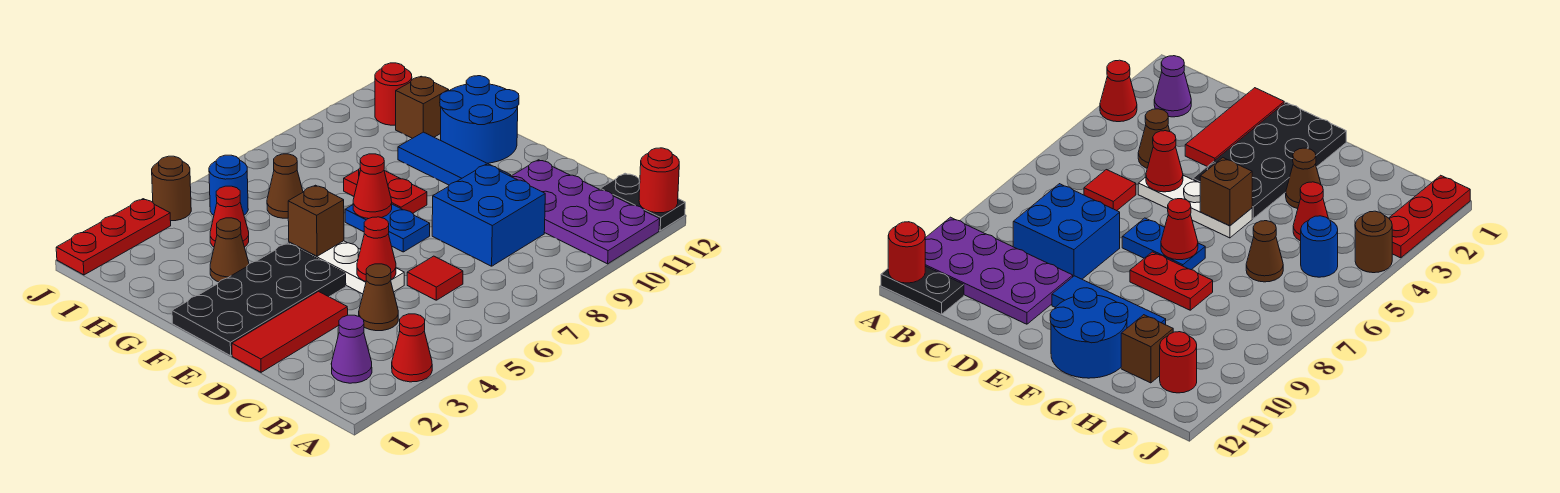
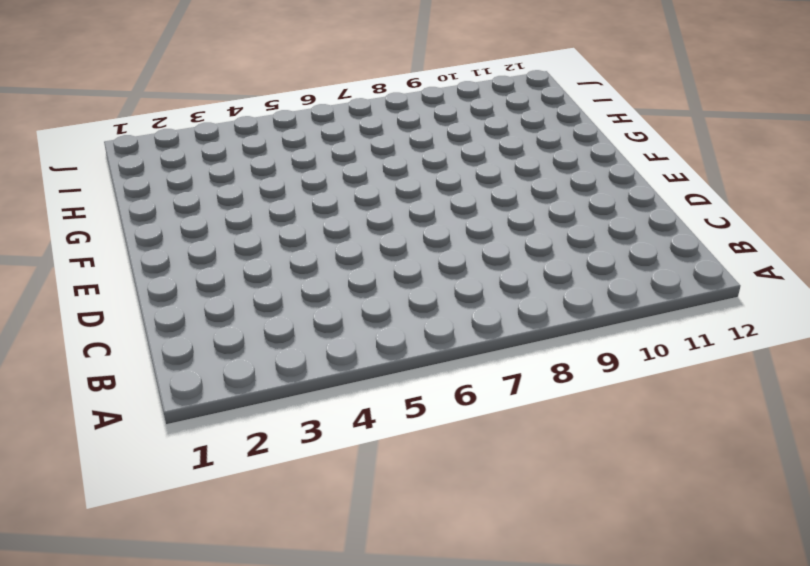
none -> red cone A3 level 1
none -> purple plate A10:D11 level 1
none -> black plate A12:B12 level 1

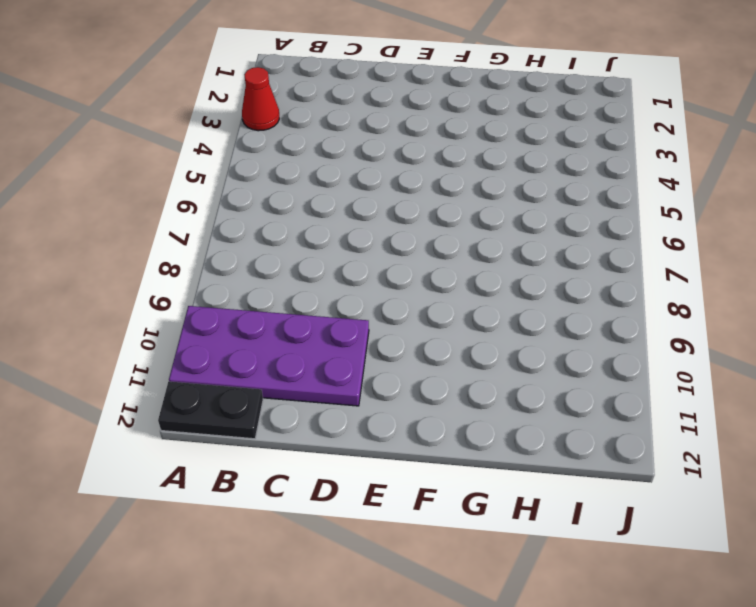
none -> purple cone B2 level 1
none -> brown cone C4 level 1
none -> red tile C6 level 1

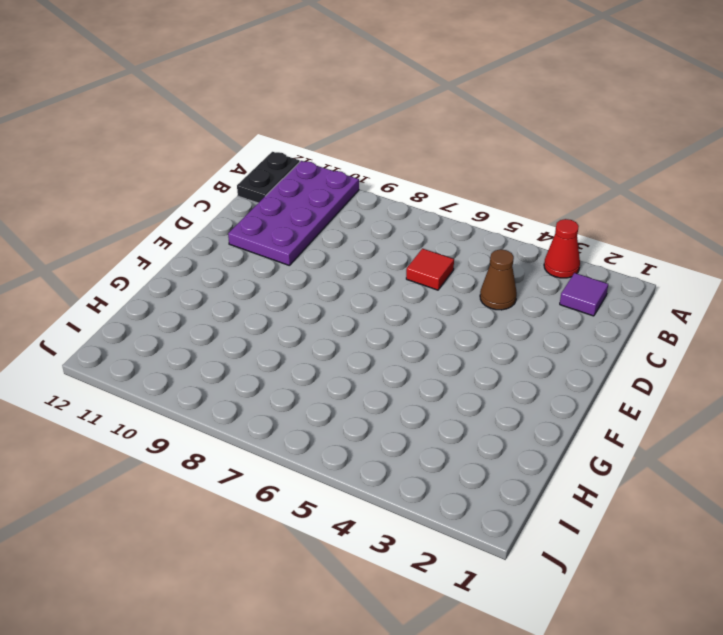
purple tile B2 level 1 -> purple cone B2 level 1
none -> blue brick C8:D9 level 1
none -> red tile D1:D3 level 1
none -> white plate D5:F5 level 1

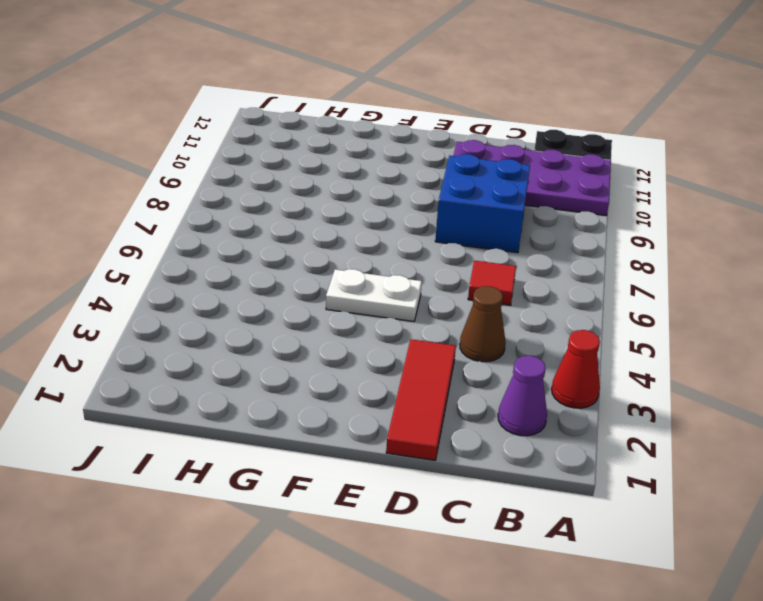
white plate E5:F5 level 1 -> white plate D5:F5 level 1
none -> black plate E1:F4 level 1
none -> blue plate E7:F7 level 1
none -> blue tile E10:G10 level 1

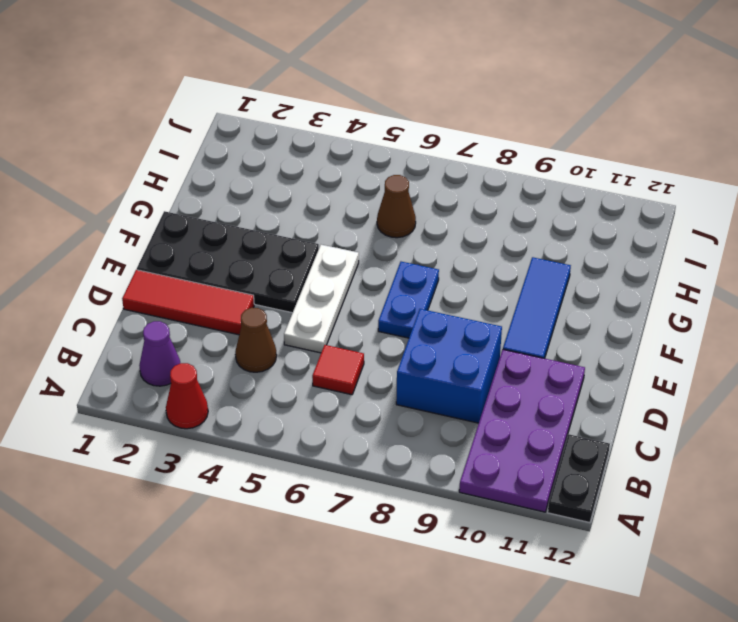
none -> red plate F8:G8 level 1
none -> blue round brick F11:G12 level 1
none -> brown cone G3 level 1

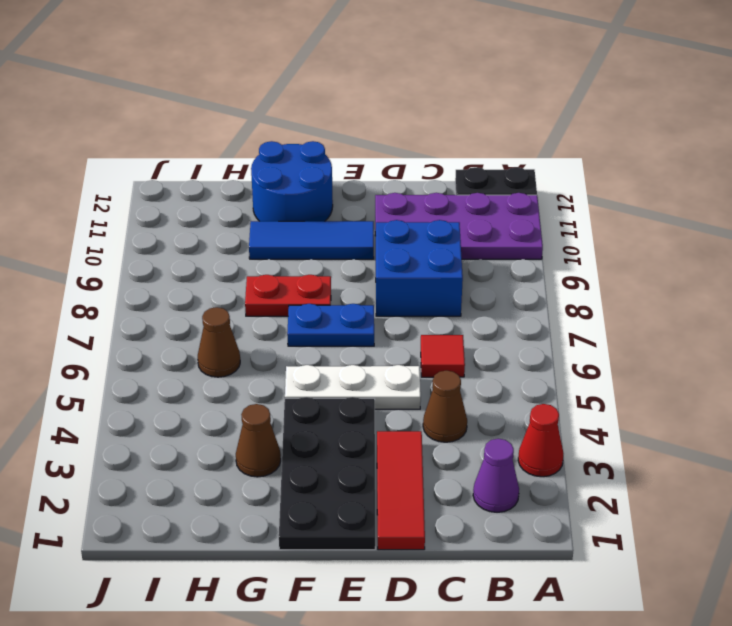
none -> red cone H4 level 1
none -> brown brick H11 level 1
none -> blue round brick I5 level 1

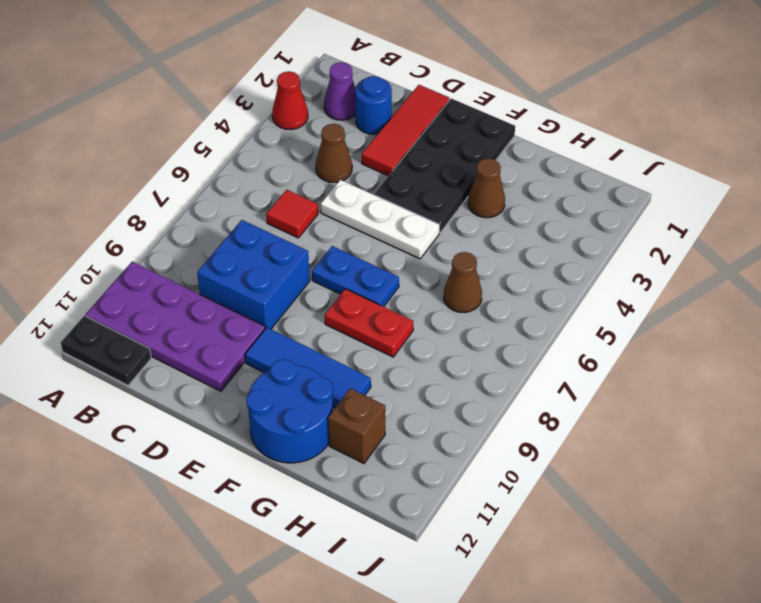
blue round brick C2 level 1 -> blue round brick I5 level 1
none -> red cone H4 level 1
none -> red round brick I11 level 1
none -> red plate J1:J3 level 1

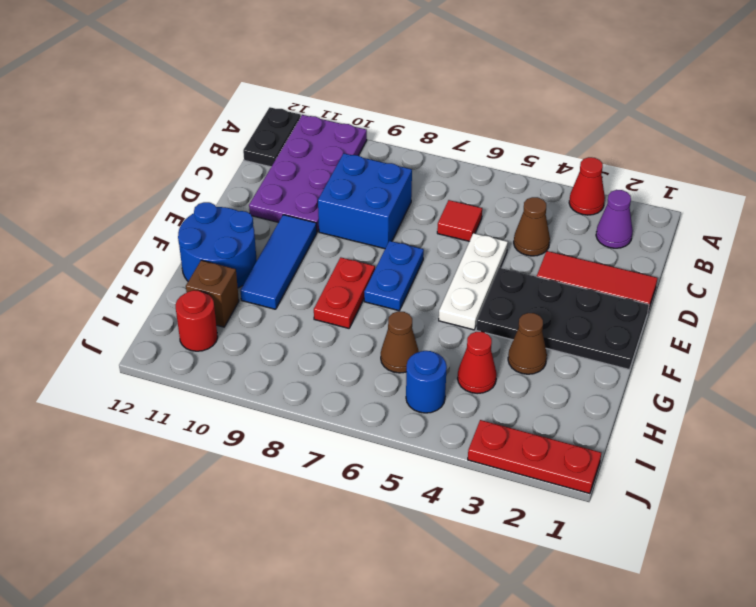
none -> brown round brick J4 level 1
none -> red round brick A12 level 2
none -> red cone D5 level 2

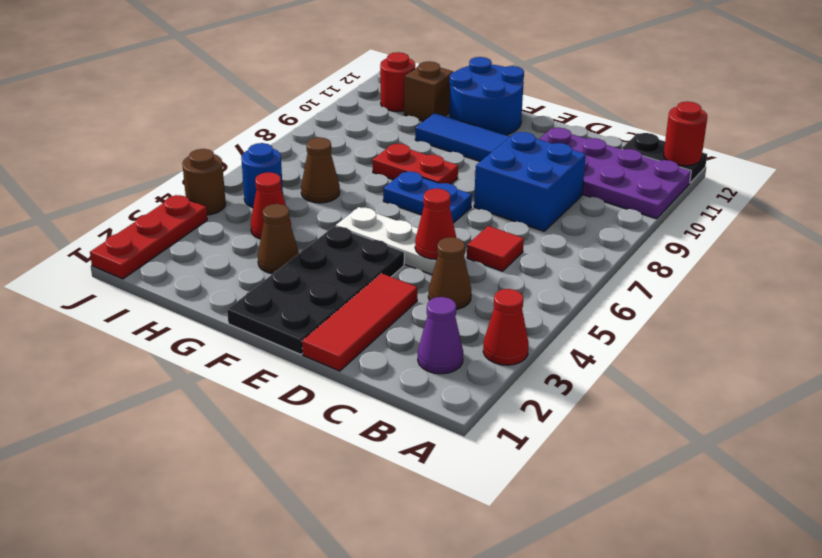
none -> brown brick F5 level 2
none -> red cone F7 level 2

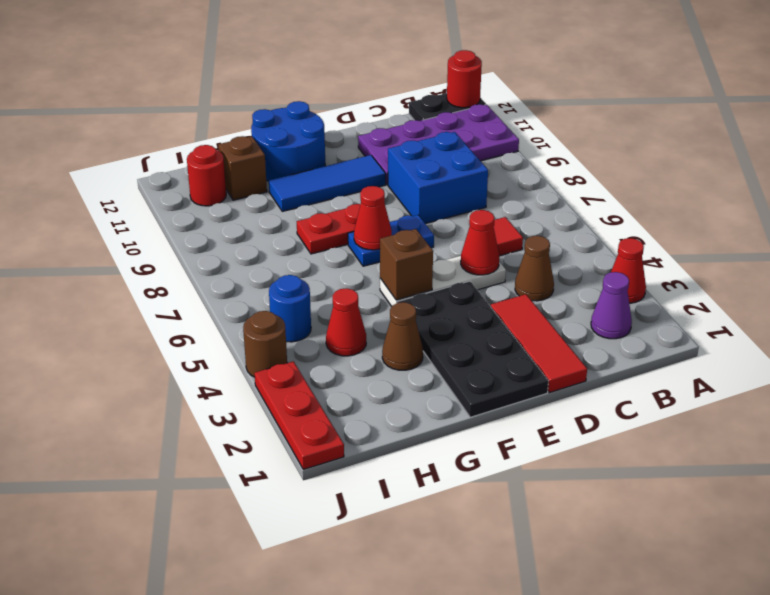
none -> brown cone H6 level 1

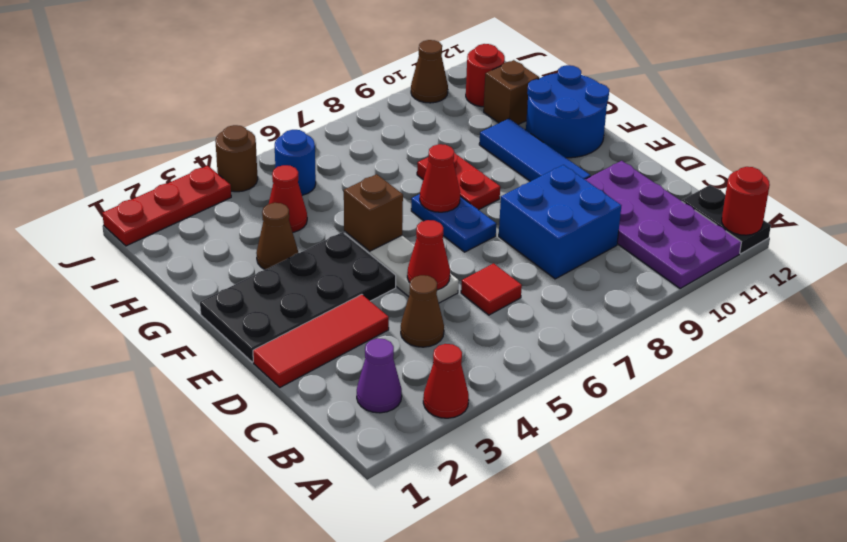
brown cone J10 level 1 -> brown cone H6 level 1

